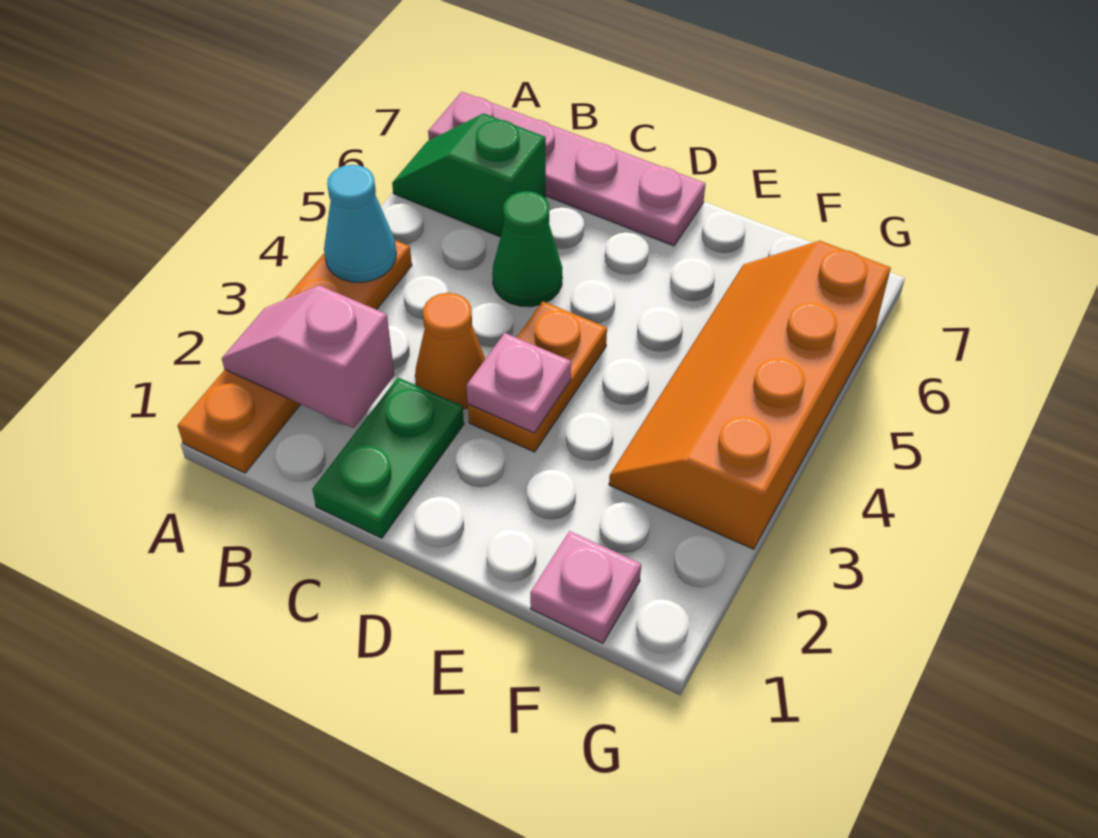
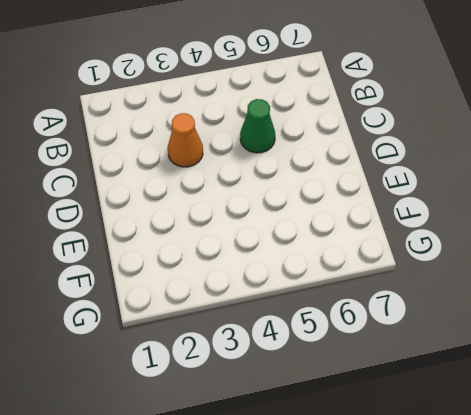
none -> orange plate A1:A4 level 1
none -> green slope A6:B6 level 1 top B
none -> pink plate A7:D7 level 1

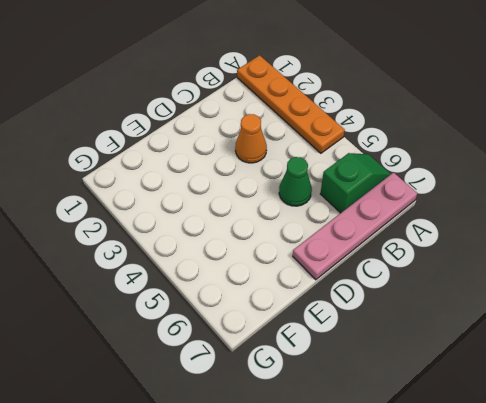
none -> green plate C1:C2 level 1
none -> orange plate D3:D4 level 1
none -> pink plate F1 level 1

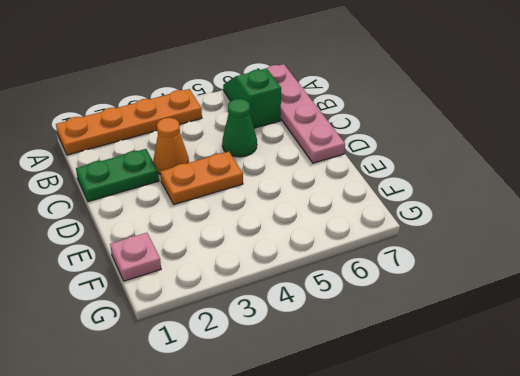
none -> orange slope F3:G6 level 1 top G
none -> pink slope A2:B2 level 2 top B
none -> cyan cone A4 level 2

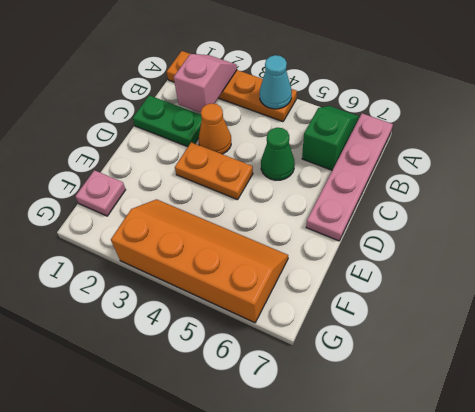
none -> pink plate D3 level 2

